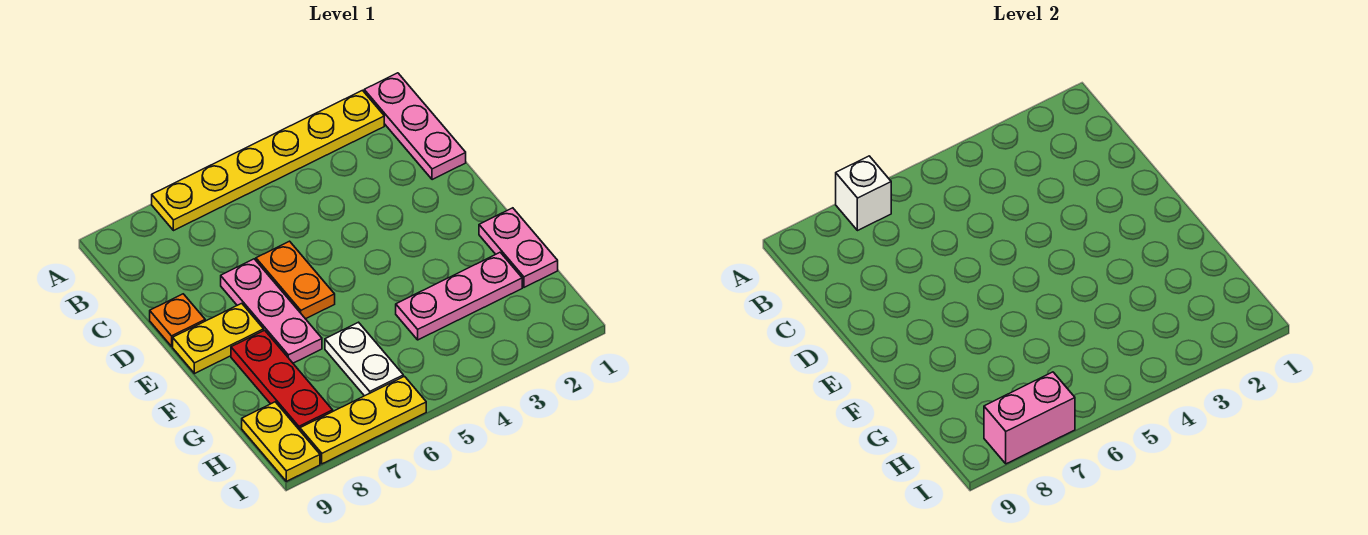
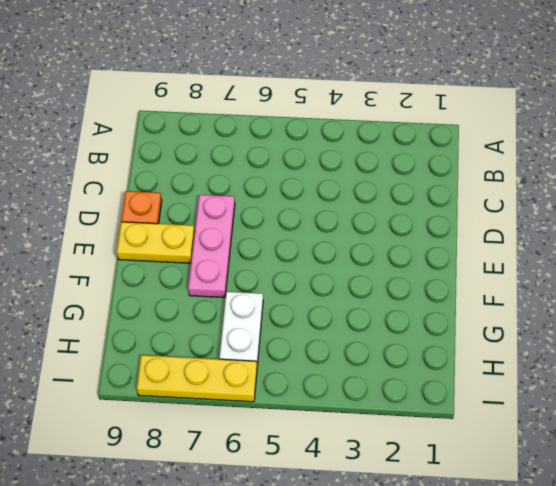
none -> pink plate A1:C1 level 1
none -> yellow plate A2:A7 level 1
none -> orange plate D6:E6 level 1

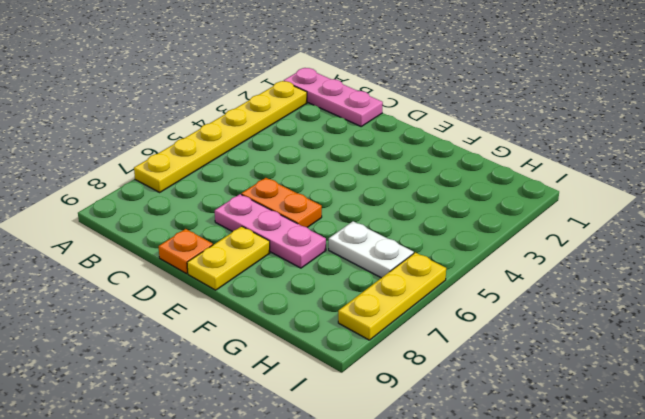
none -> pink plate F1:G1 level 1
none -> red plate F8:H8 level 1
none -> pink plate G2:G4 level 1

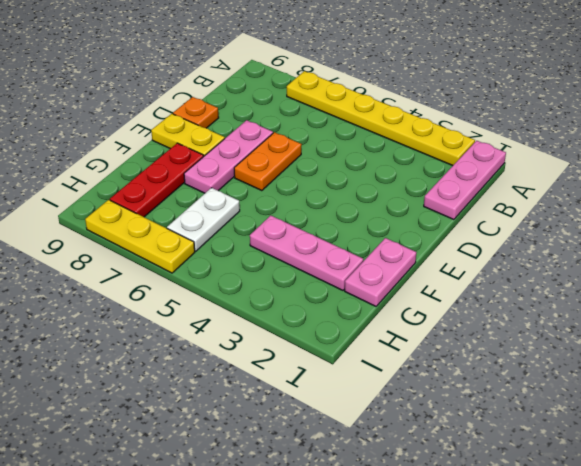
none -> yellow plate H9:I9 level 1
none -> white brick A7 level 2
none -> pink brick I7:I8 level 2

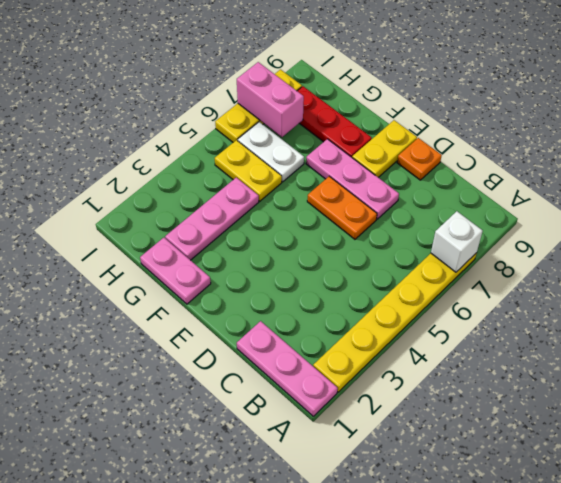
yellow plate G5:H5 level 1 -> yellow plate H9:I9 level 1
pink brick H7:I7 level 2 -> pink brick I7:I8 level 2

